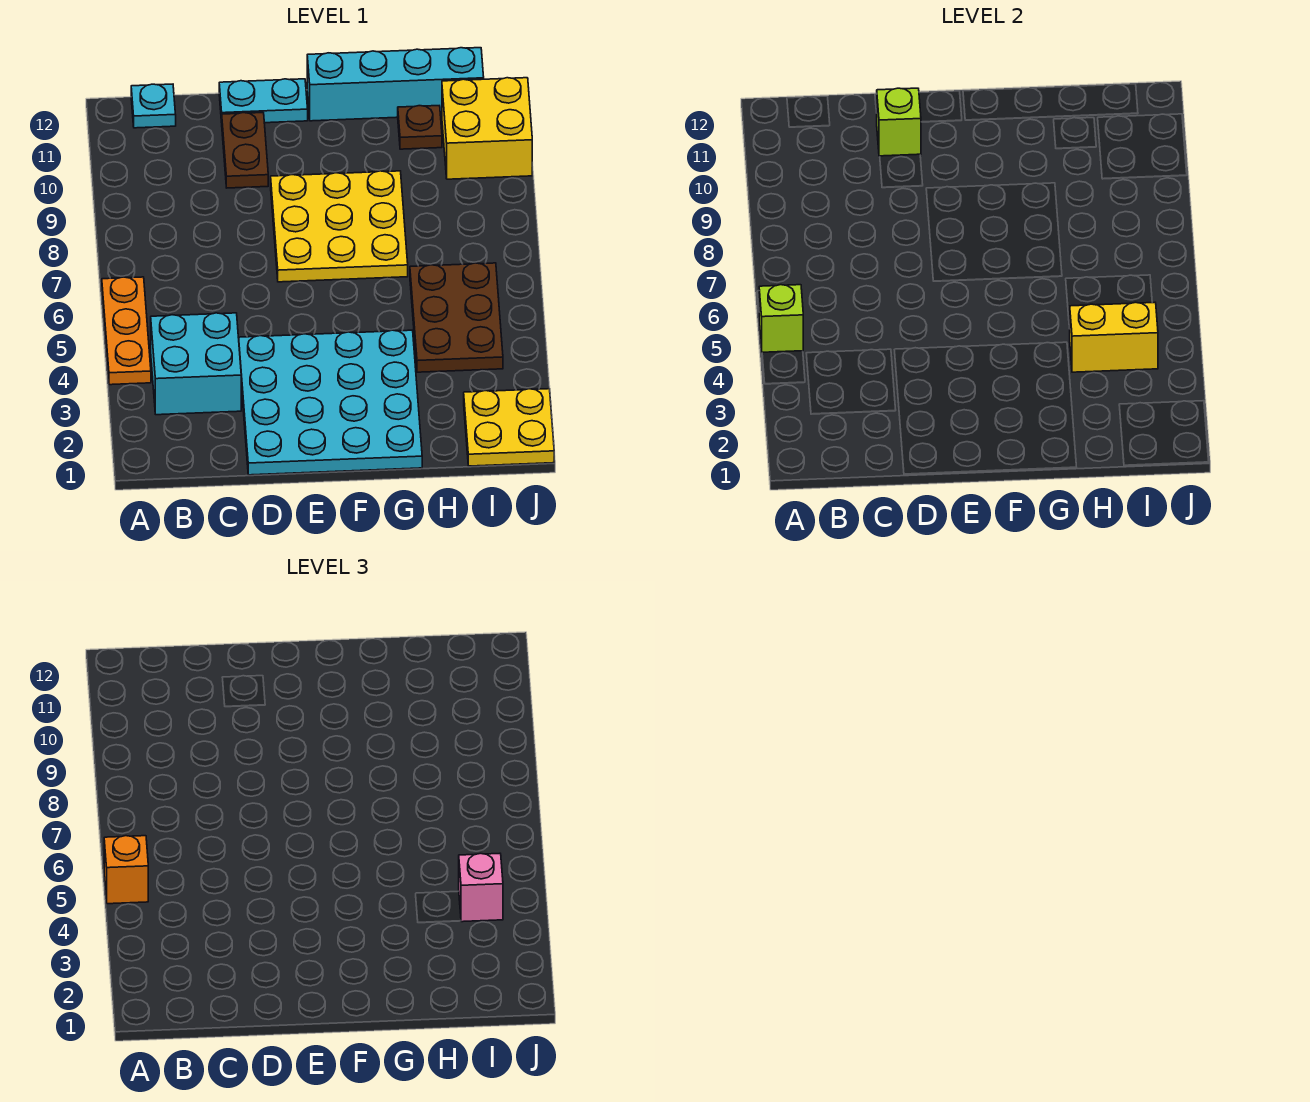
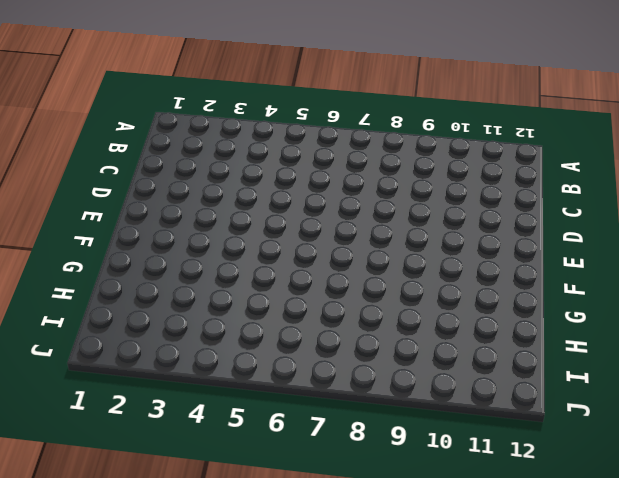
none -> orange plate A4:A6 level 1
none -> cyan brick B3:C4 level 1
none -> cyan plate B12 level 1

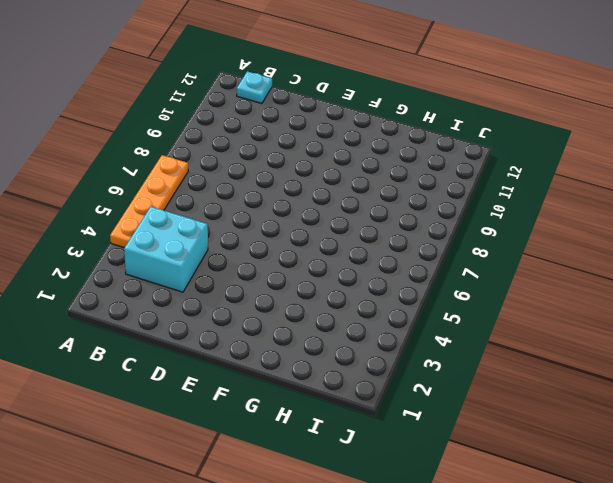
orange plate A4:A7 level 1 -> orange plate A4:A6 level 1
none -> cyan plate D1:G4 level 1
none -> brown plate D10:D11 level 1
none -> cyan plate D12:E12 level 1

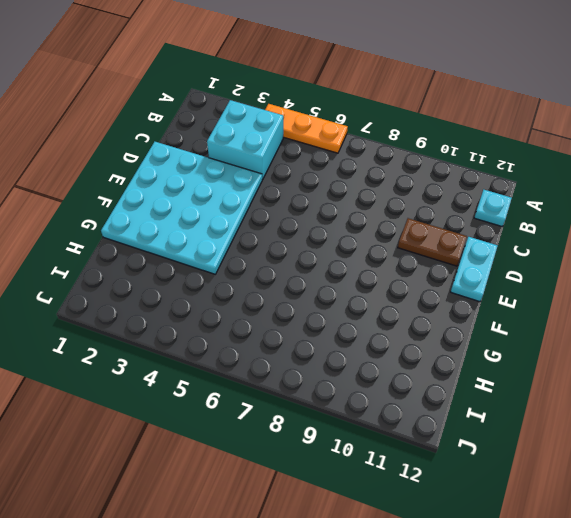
none -> yellow plate E7:G9 level 1
none -> cyan brick F12:I12 level 1
none -> brown plate H4:I6 level 1

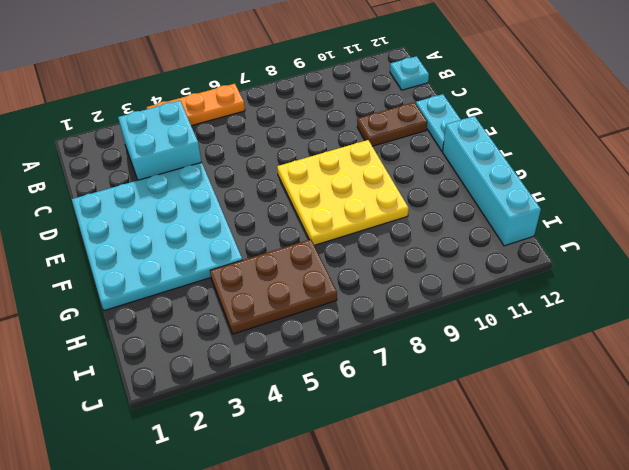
none -> brown plate H11 level 1
none -> yellow plate I1:J2 level 1
none -> yellow brick I10:J11 level 1

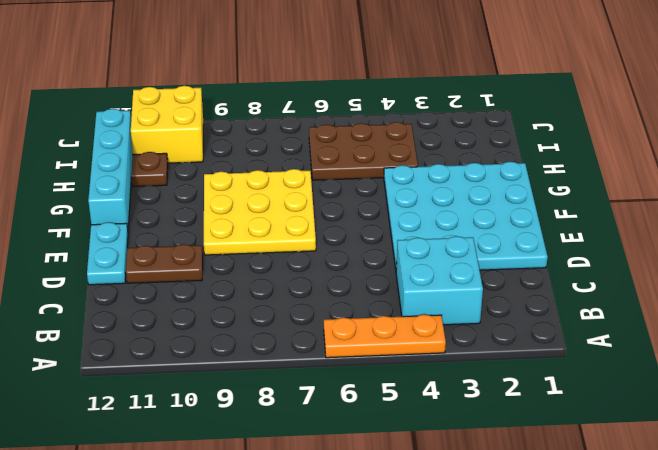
none -> cyan plate B12 level 1
none -> yellow plate I1:J2 level 1
none -> lime brick A5 level 2

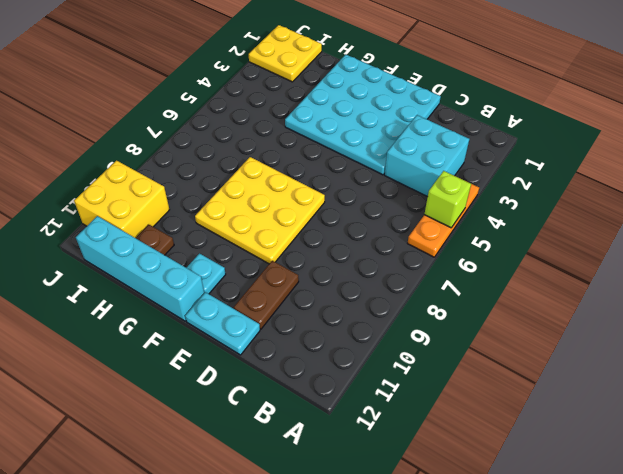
cyan plate F11 level 1 -> cyan plate B12 level 1
none -> brown plate H4:I6 level 1
none -> lime brick D11 level 2
none -> yellow brick H4:I4 level 2

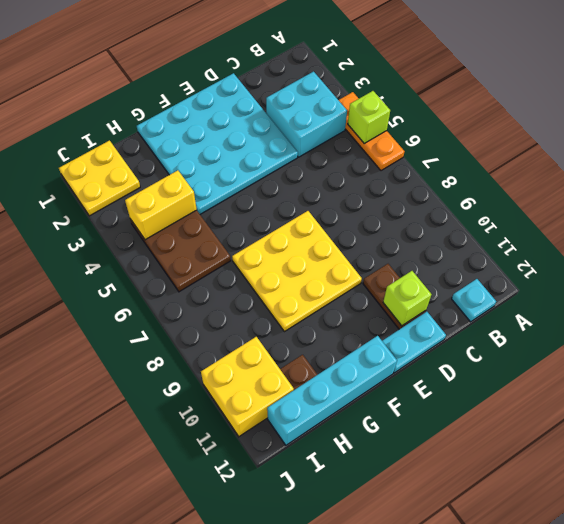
none -> orange brick A5 level 3
none -> pink brick I4 level 3

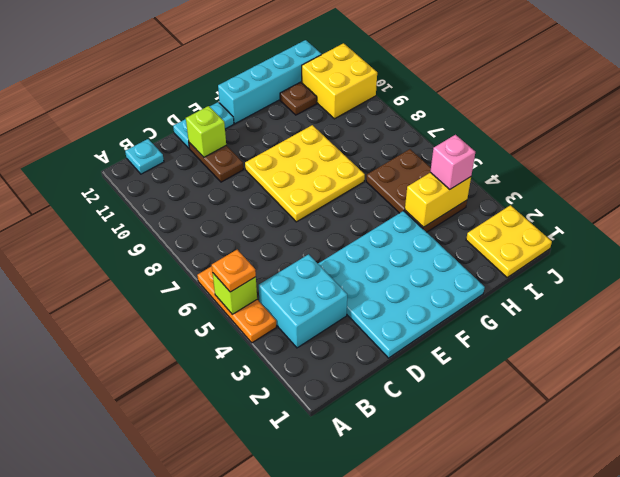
orange plate A5 level 3 -> orange brick A5 level 3

